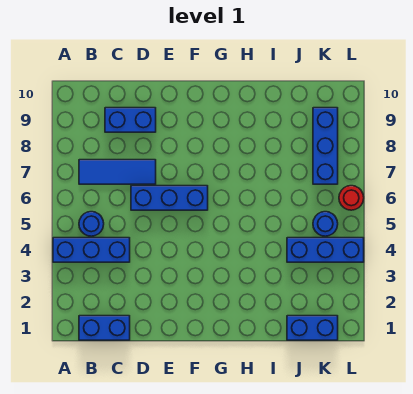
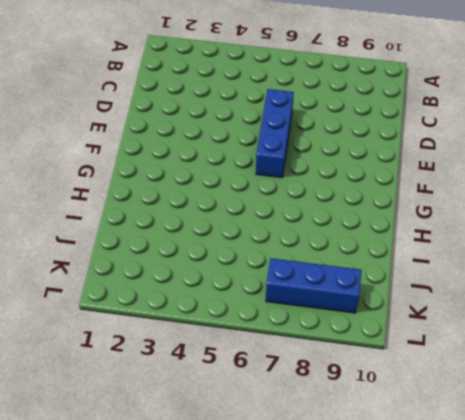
none -> blue brick A4:C4 level 1
none -> blue brick B1:C1 level 1

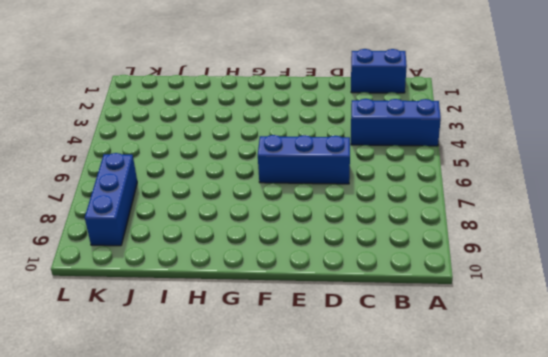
none -> blue round brick B5 level 1
none -> blue tile B7:D7 level 1

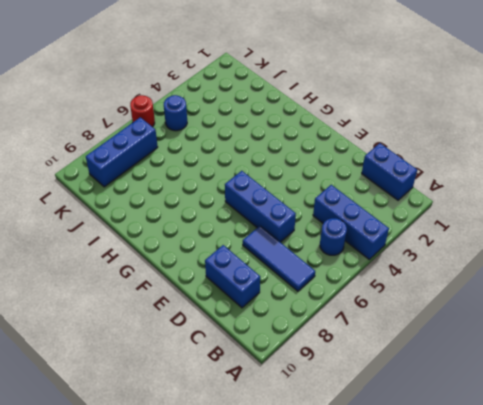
none -> blue brick J1:K1 level 1
none -> blue brick J4:L4 level 1

